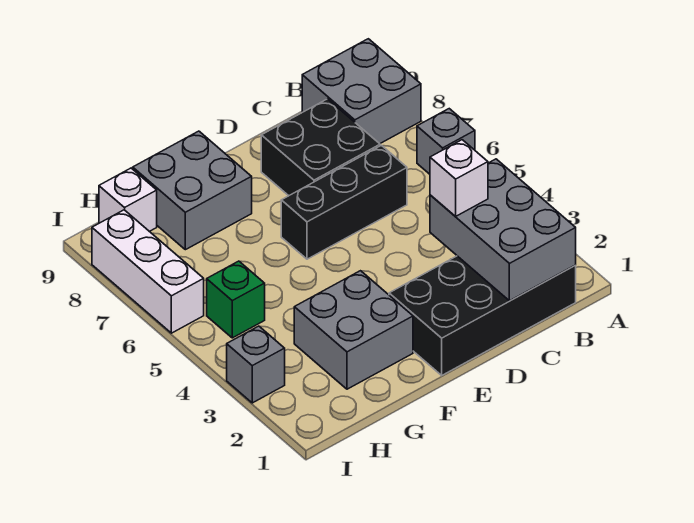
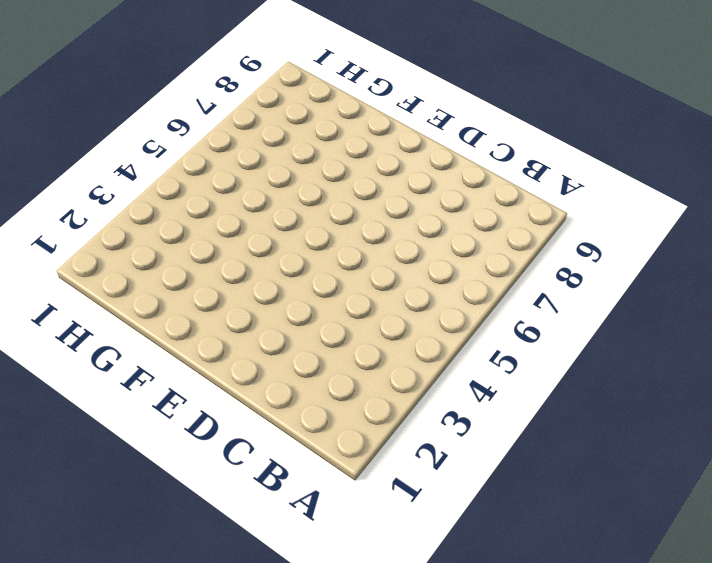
none -> grey brick A6 level 1
none -> grey brick A8:B9 level 1
none -> black brick B1:E2 level 1

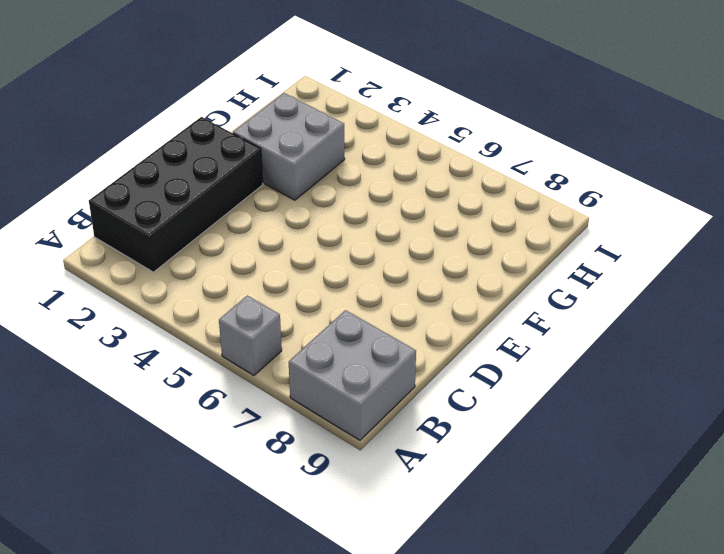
none -> black brick C6:E6 level 1
none -> black brick C7:D8 level 1
none -> grey brick F8:G9 level 1

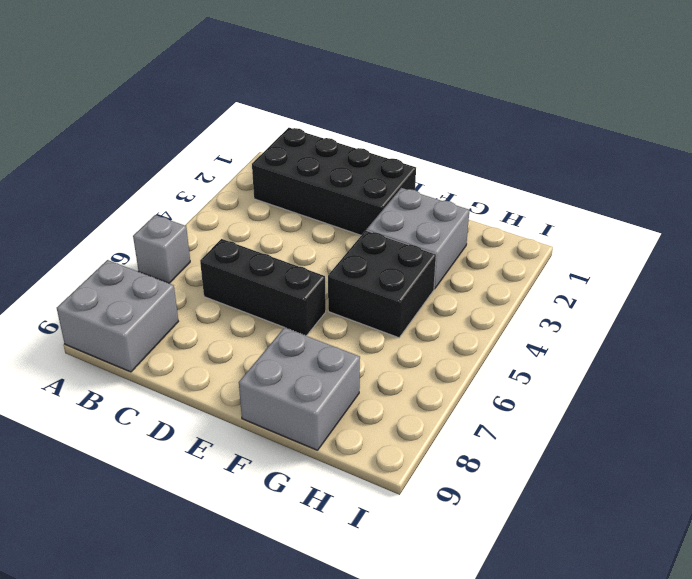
black brick F4:G5 level 1 -> black brick C7:D8 level 1
none -> green brick H5 level 1
none -> white brick H9 level 1
none -> grey brick I3 level 1

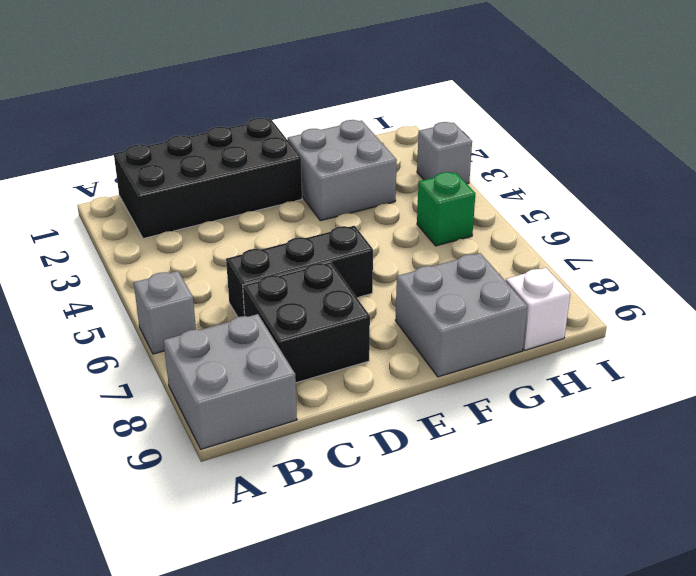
none -> white brick I6:I8 level 1
none -> grey brick B1:C3 level 2
none -> white brick C3 level 3

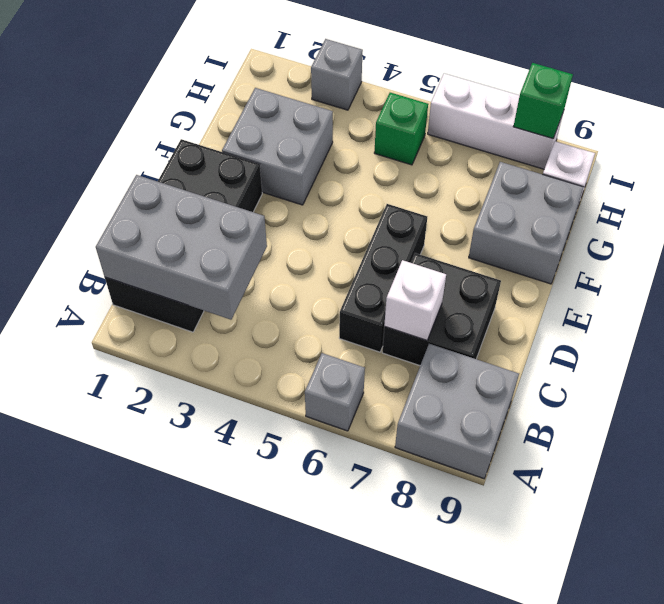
white brick C7 level 2 -> white brick C3 level 3
green brick I8 level 2 -> none

